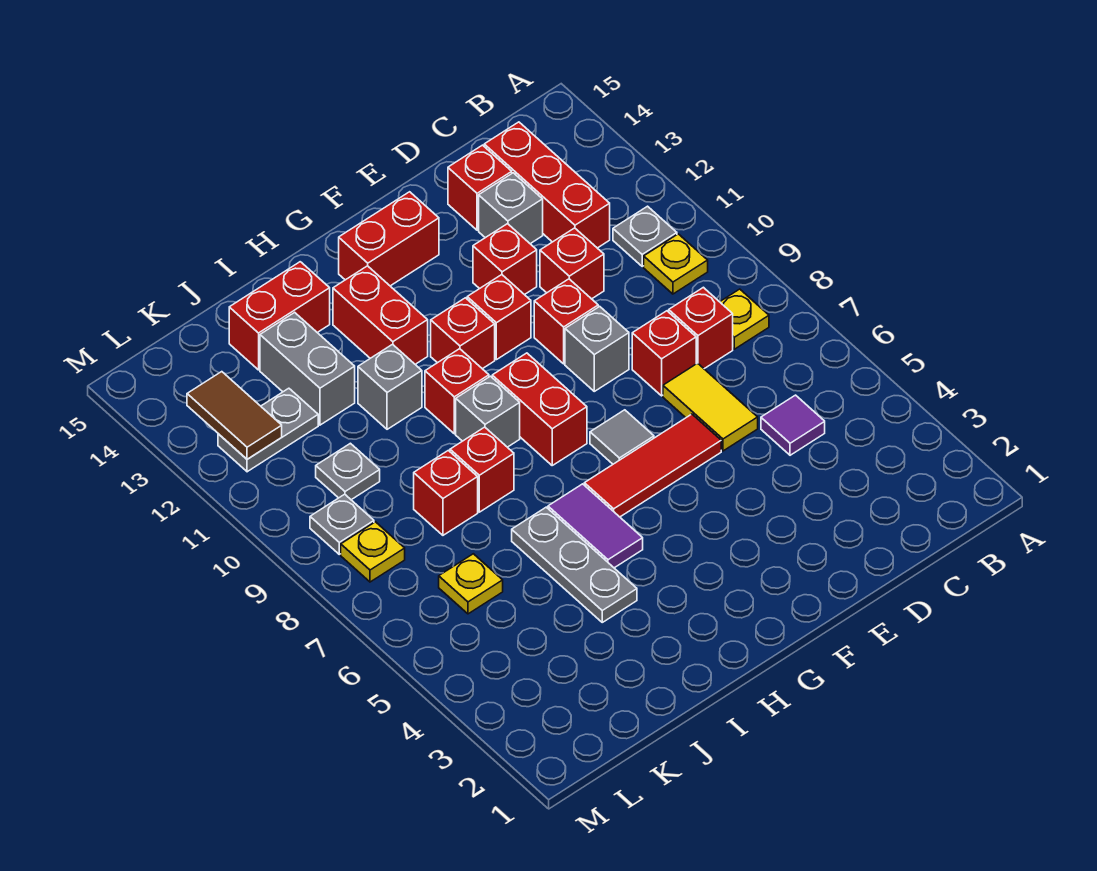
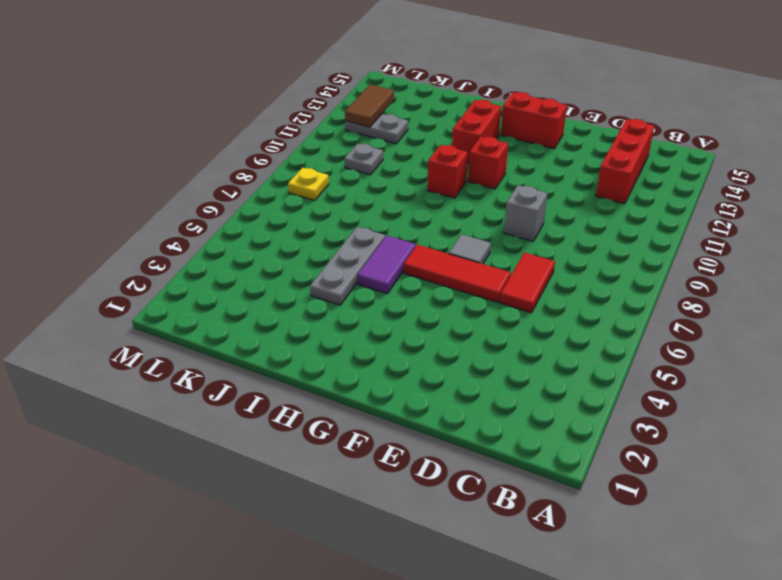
red tile D6:D7 level 1 -> yellow tile D6:D7 level 1
none -> yellow plate B8 level 1
none -> yellow plate B10 level 1
none -> grey plate B11 level 1
none -> purple tile C5 level 1

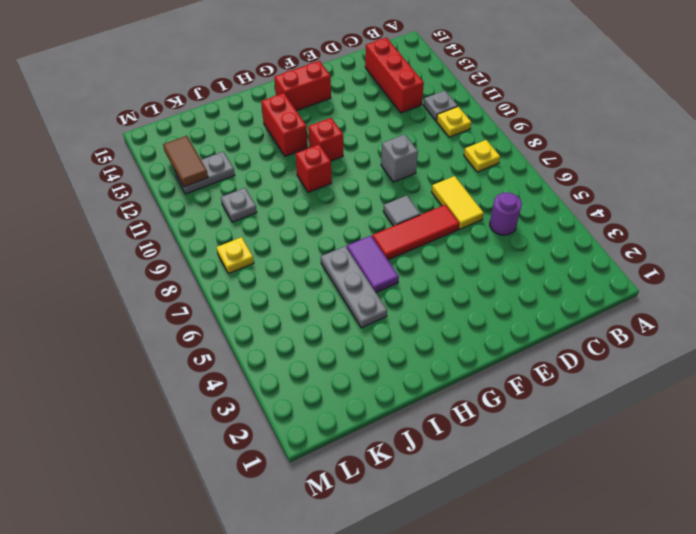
purple round brick C5 level 1 -> purple tile C5 level 1
none -> red brick C8 level 1
none -> red brick D8 level 1
none -> red brick D11 level 1
none -> grey brick D13 level 1

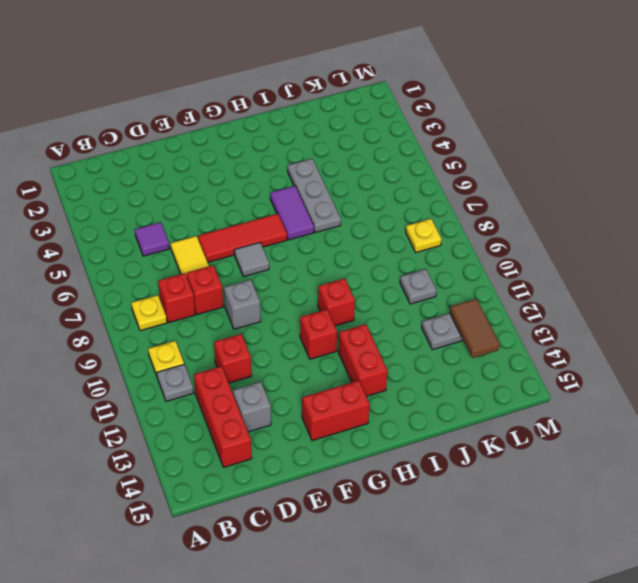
none -> red brick D14 level 1
none -> red brick E10 level 1
none -> red brick E12 level 1
none -> red brick F11 level 1

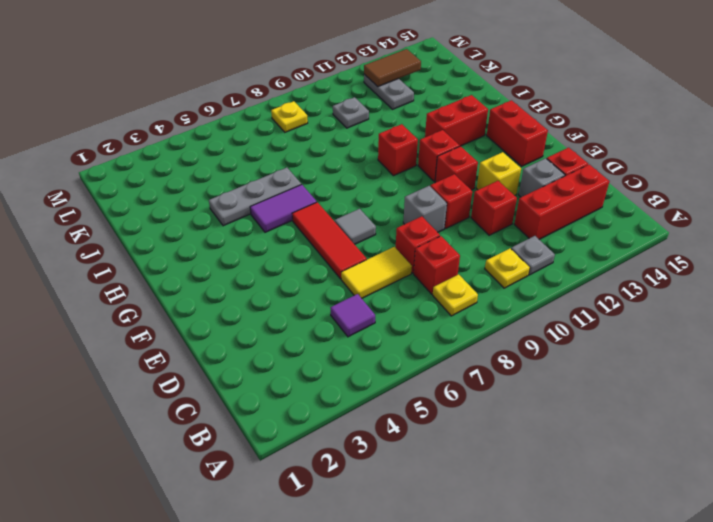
yellow brick E12 level 1 -> red brick E12 level 1
none -> red brick G8:G9 level 1
none -> grey brick H9 level 1
none -> red brick I8 level 1
none -> grey brick I11 level 1

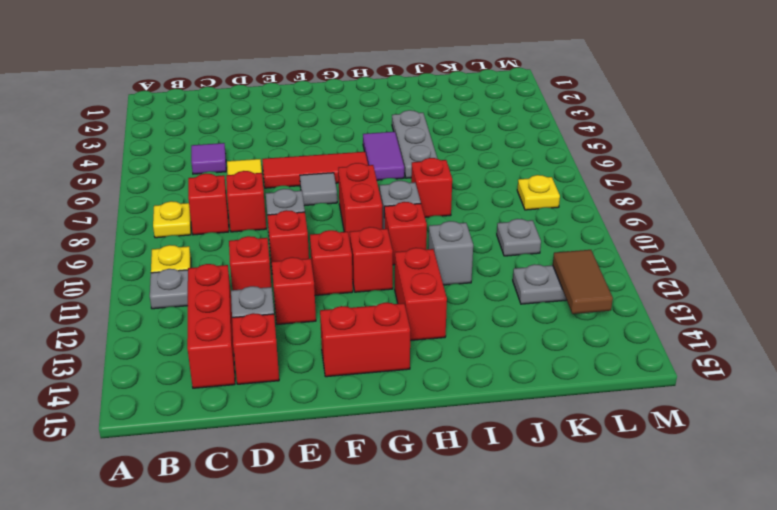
none -> red brick I14:J14 level 1
none -> red brick J8 level 1
none -> grey brick J12:J13 level 1
none -> yellow plate K6 level 1

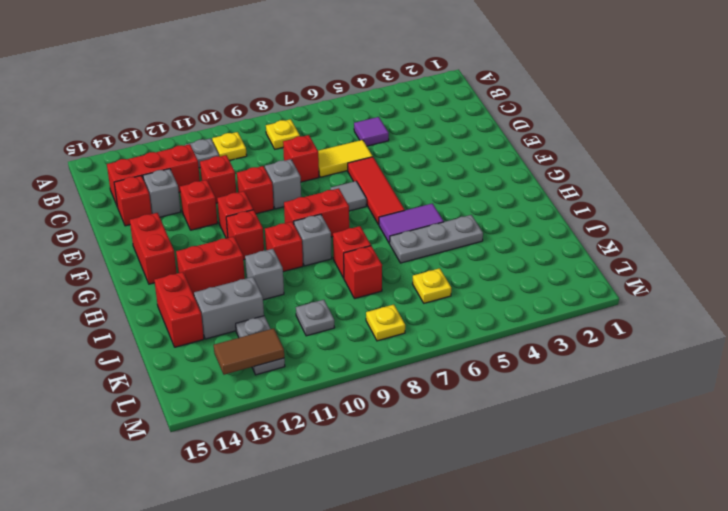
none -> red brick C8 level 1
none -> grey plate L9 level 1

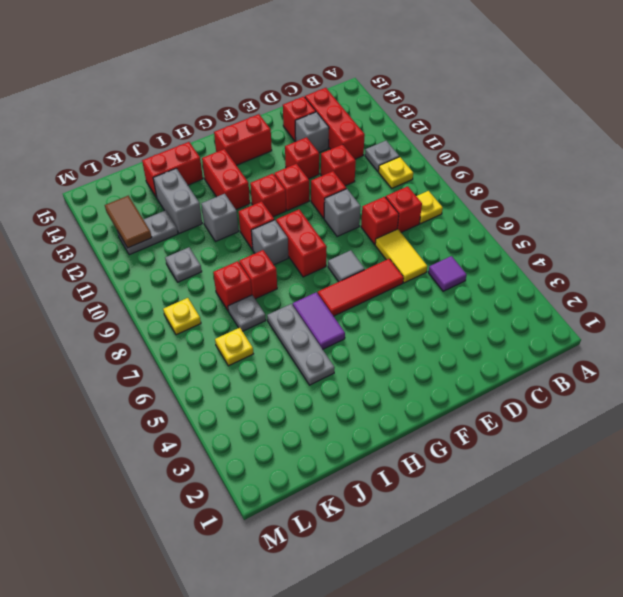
grey plate J7 level 1 -> grey plate L9 level 1

